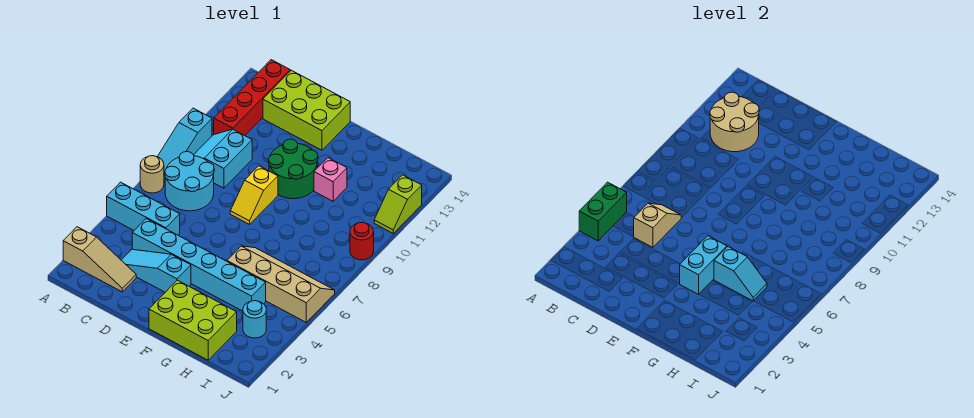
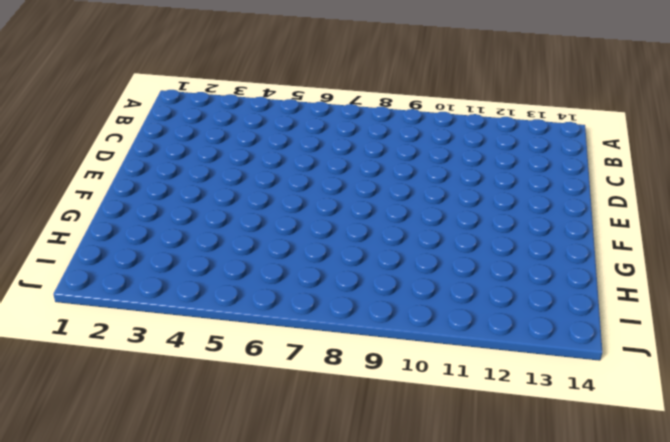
none -> tan slope A2:C2 level 1 top A
none -> cyan brick A5:C5 level 1
none -> tan round brick A7 level 1

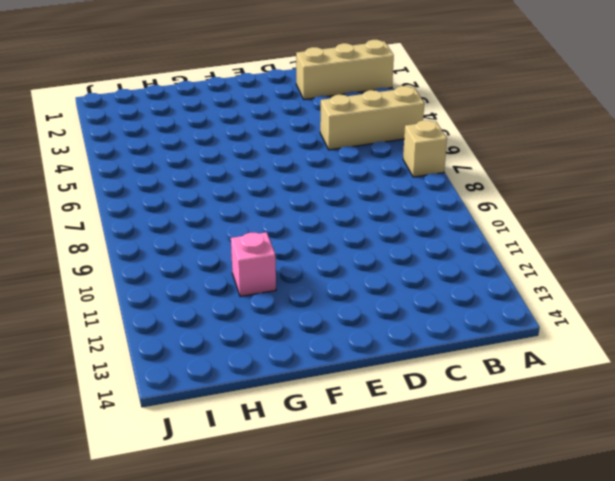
tan brick A2:C2 level 1 -> tan slope A2:C2 level 1 top A
tan brick A5:C5 level 1 -> cyan brick A5:C5 level 1
tan brick A7 level 1 -> tan round brick A7 level 1
none -> cyan slope A8:A10 level 1 top 10
none -> cyan round brick B7:C8 level 1
none -> cyan slope B9:C10 level 1 top C

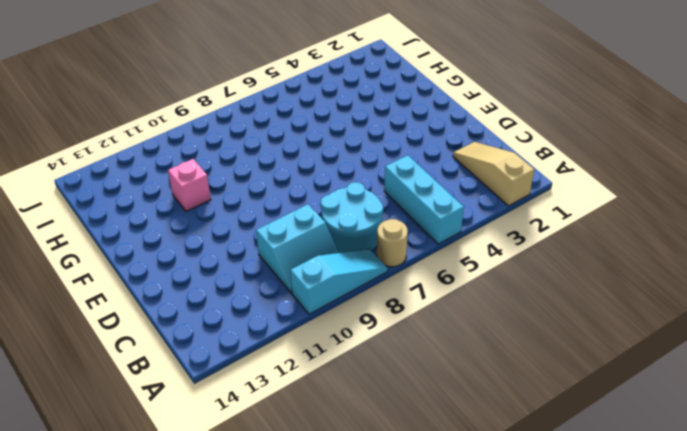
none -> red brick B11:B14 level 1
none -> cyan slope C3:E3 level 1 top E
none -> cyan brick C4:H4 level 1

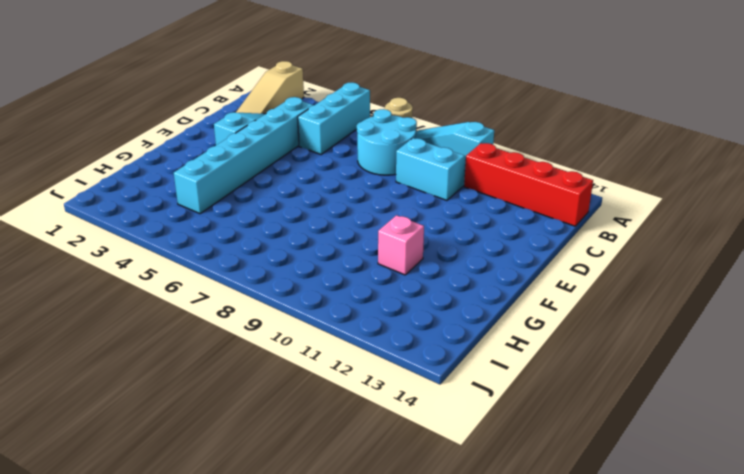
none -> lime brick C13:E14 level 1
none -> yellow slope E8:E9 level 1 top 9
none -> green round brick E10:F11 level 1

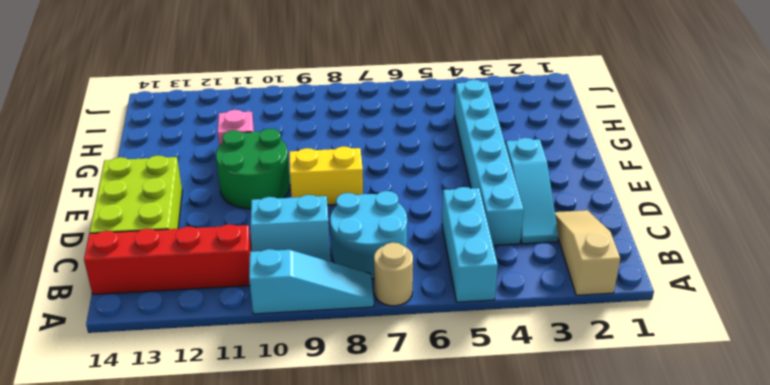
yellow brick E8:E9 level 1 -> yellow slope E8:E9 level 1 top 9
none -> lime brick F1:H2 level 1
none -> tan slope G5:J6 level 1 top 5
none -> cyan round brick I3 level 1

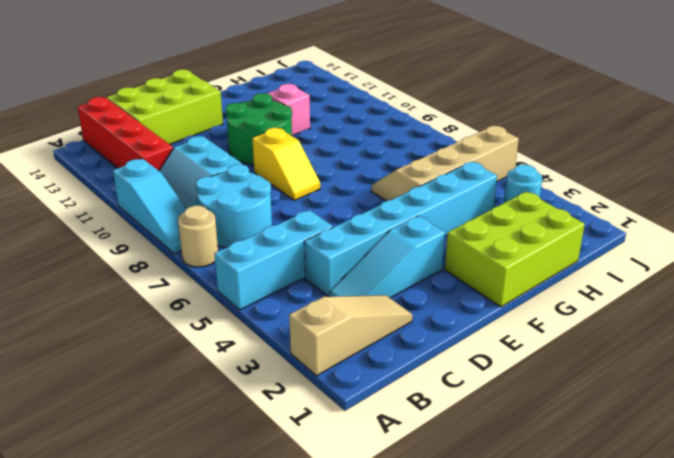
none -> red round brick J9 level 1
none -> lime slope J11:J12 level 1 top 12
none -> green brick A4:A5 level 2

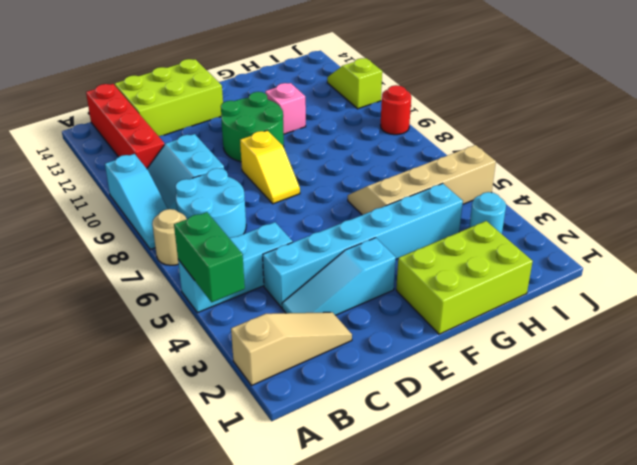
lime slope J11:J12 level 1 top 11 -> lime slope J11:J12 level 1 top 12
none -> tan round brick B11:C12 level 2
none -> tan slope C5:C6 level 2 top 5
none -> cyan brick F4:F5 level 2

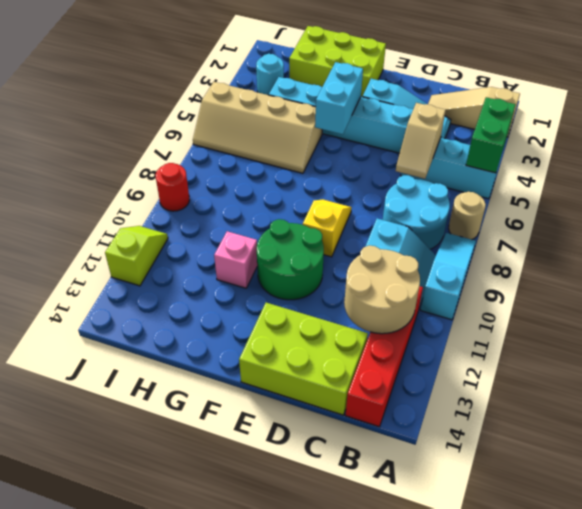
none -> cyan slope G5:H5 level 2 top G

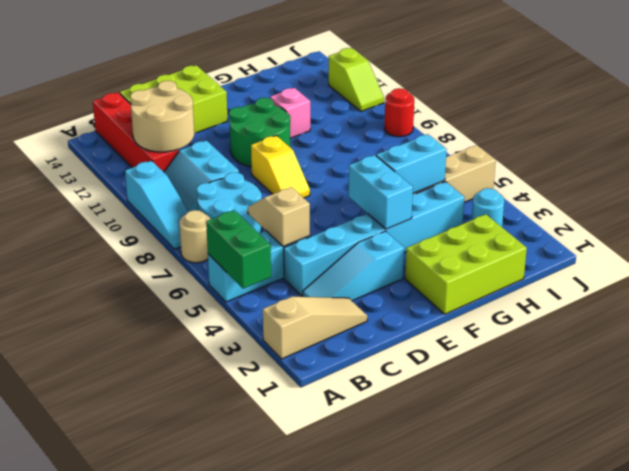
cyan brick G5:H5 level 2 -> cyan slope G5:H5 level 2 top G

